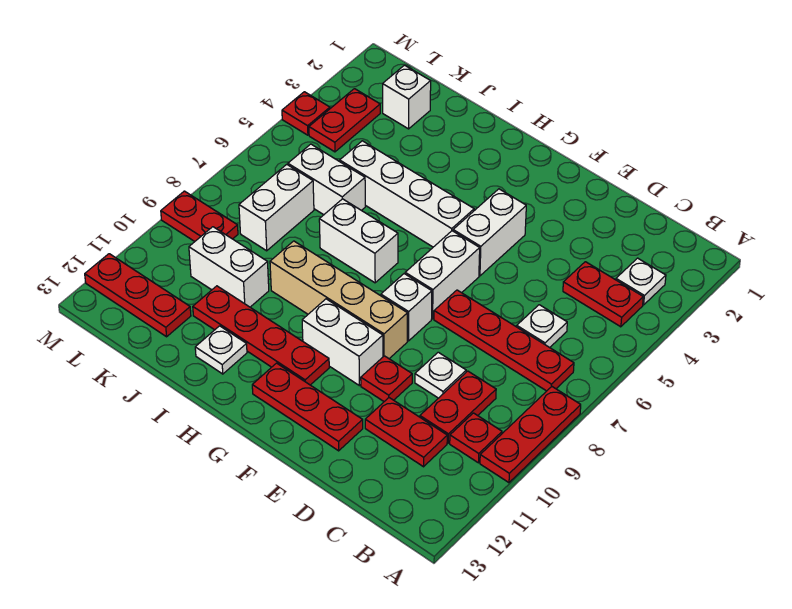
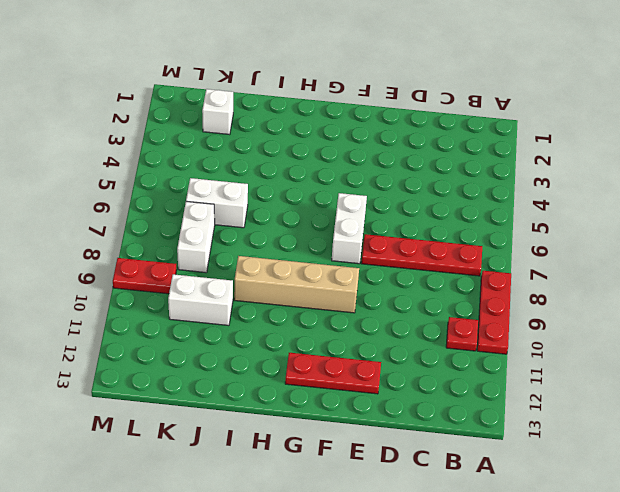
none -> white plate B3 level 1
none -> red plate B4:C4 level 1
none -> white plate C6 level 1

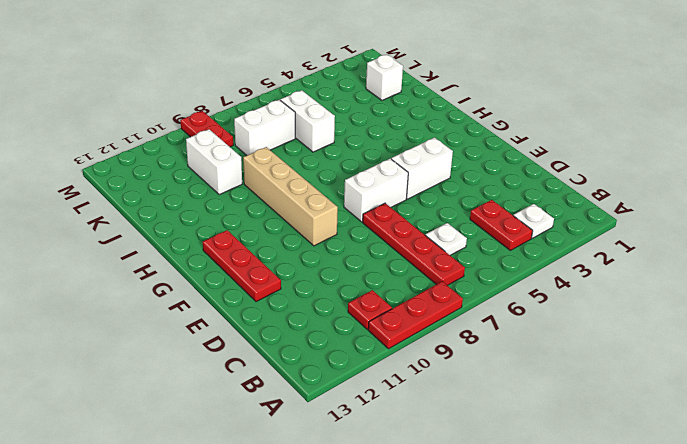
none -> red plate C9:C10 level 1
none -> red plate C11:D11 level 1
none -> white plate D9 level 1

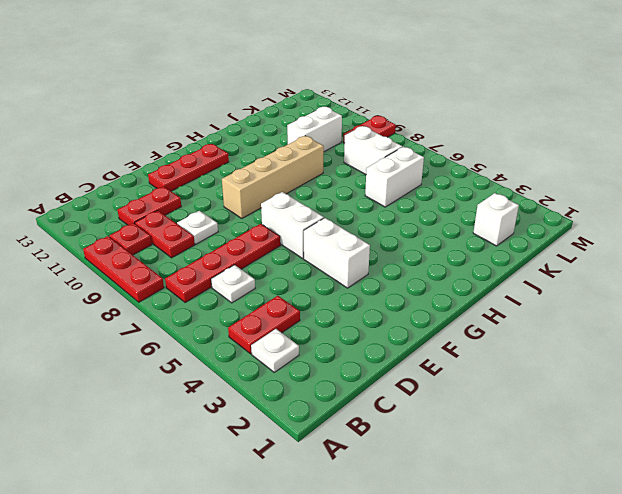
none -> red plate E10 level 1
none -> white brick F8 level 1
none -> white brick F10:G10 level 1

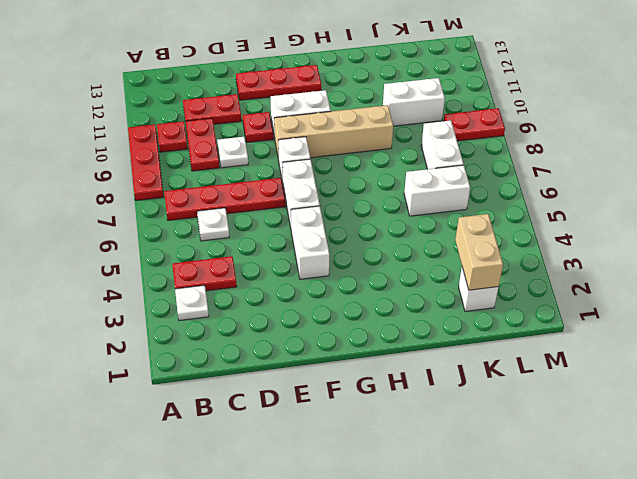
tan brick K2:K3 level 2 -> none
none -> white brick G5:J5 level 1
none -> red plate G11:J11 level 1
none -> white brick H7:I7 level 1

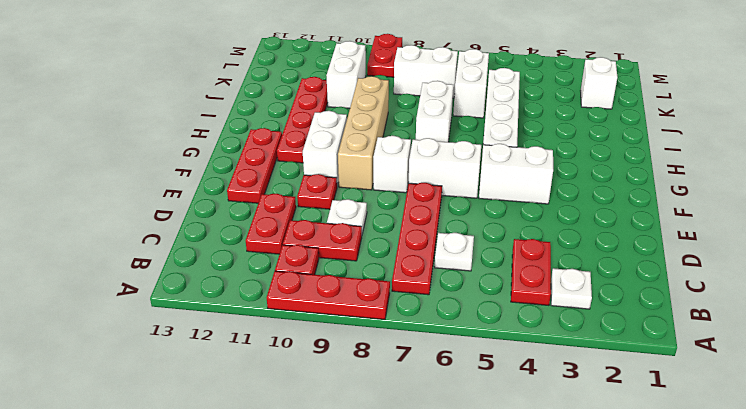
none -> white plate I12 level 1
none -> red plate K12:M12 level 1
none -> red plate L3:L4 level 1

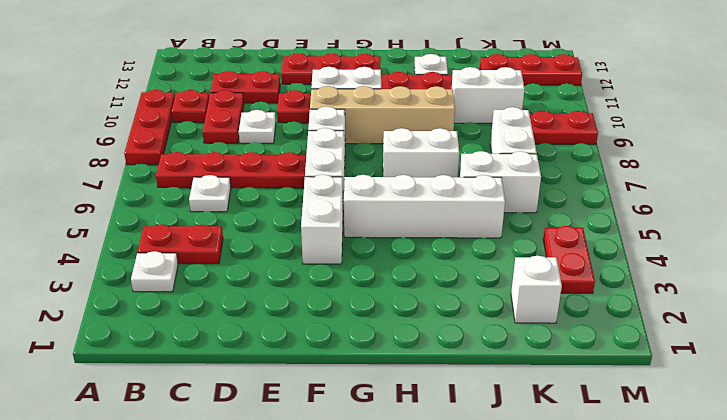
none -> red plate M4 level 1

